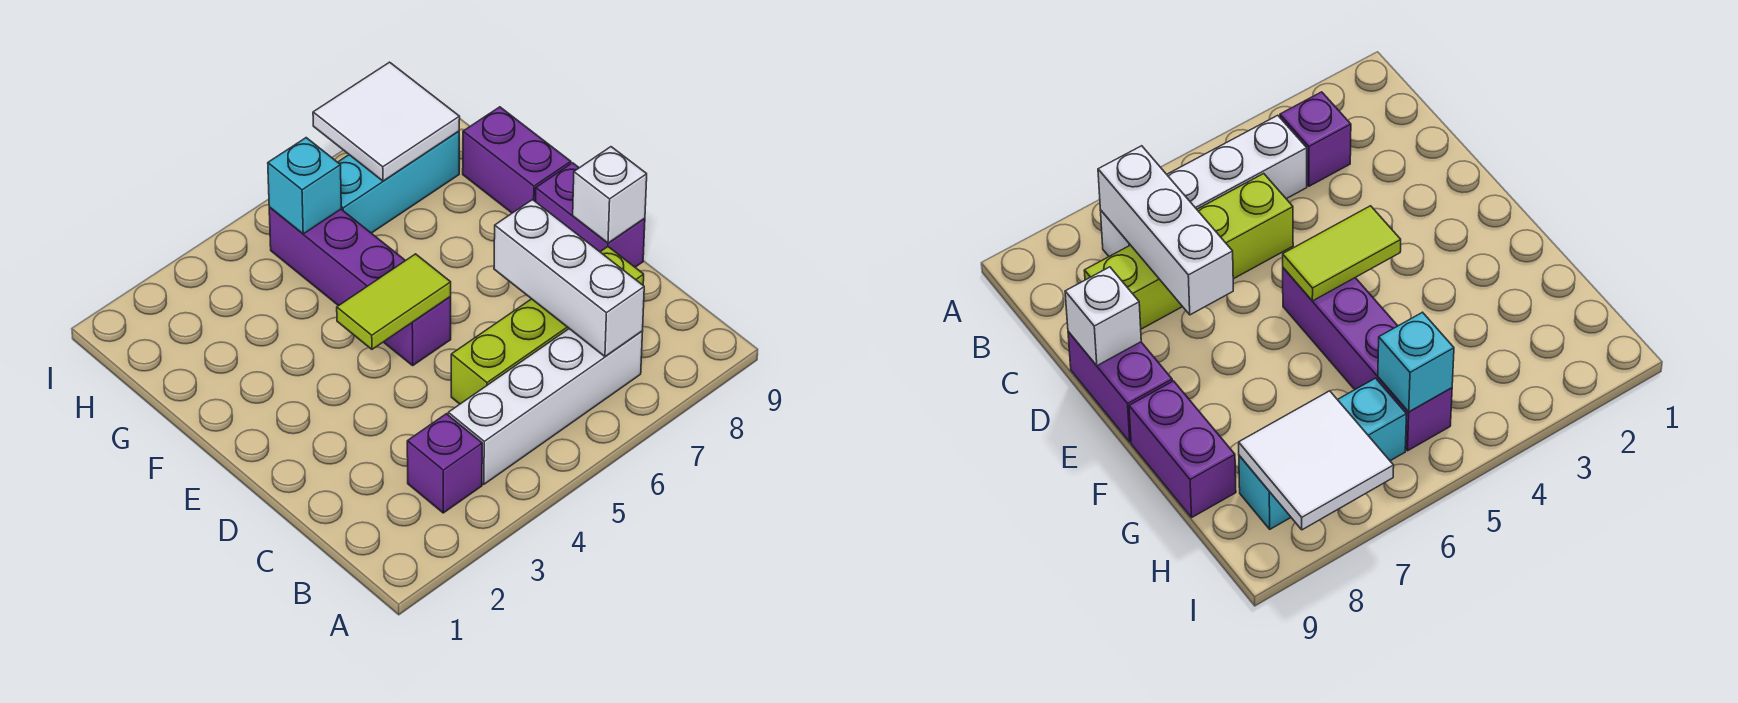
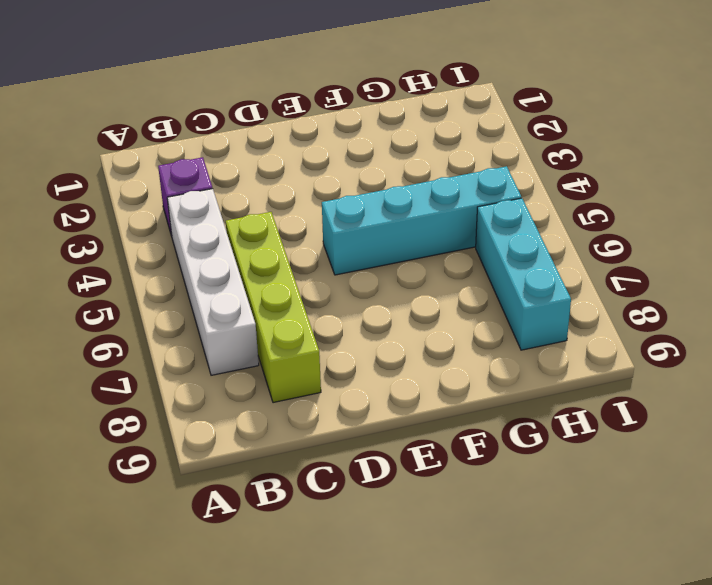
cyan brick E5:H5 level 1 -> purple brick E5:H5 level 1
none -> purple brick D9:E9 level 1
none -> purple brick F9:G9 level 1
none -> white brick B7:D7 level 2

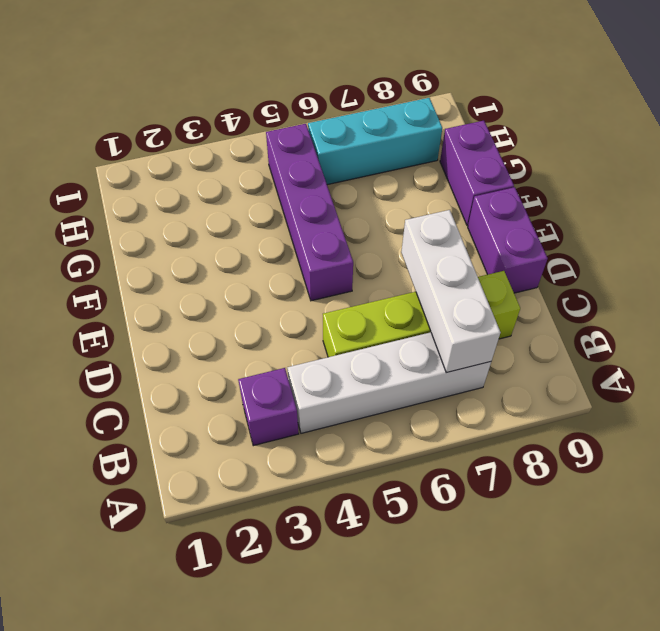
none -> white brick D9 level 2
none -> lime tile E4:E5 level 2
none -> cyan brick H5 level 2

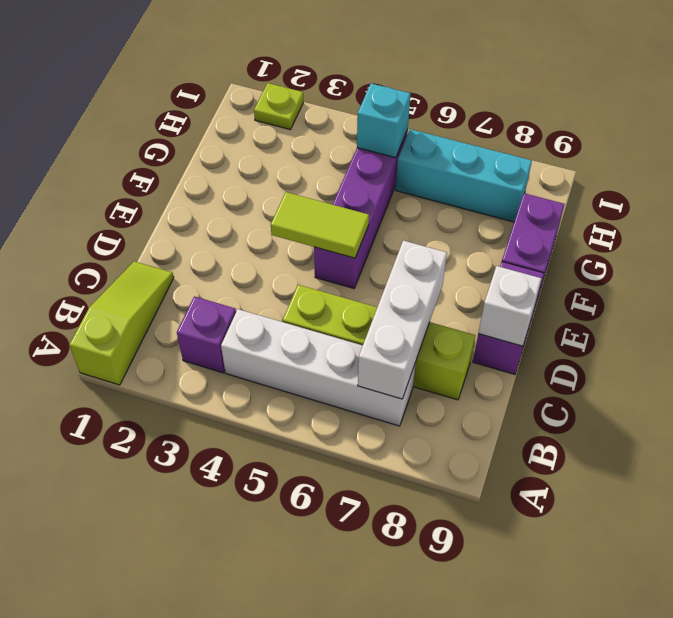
lime slope A1:C1 level 1 top A -> none
lime plate I2 level 1 -> none
none -> white tile H7:I8 level 2

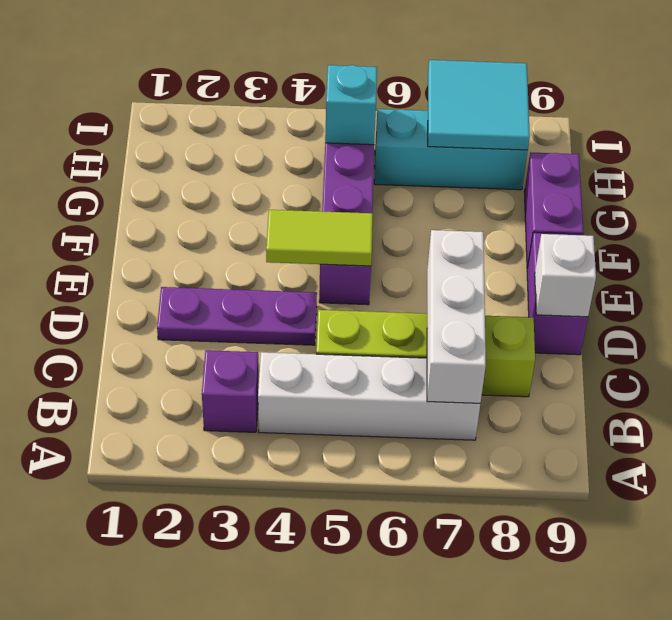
purple plate D2:D4 level 1 -> none
cyan tile H7:I8 level 2 -> white tile H7:I8 level 2

